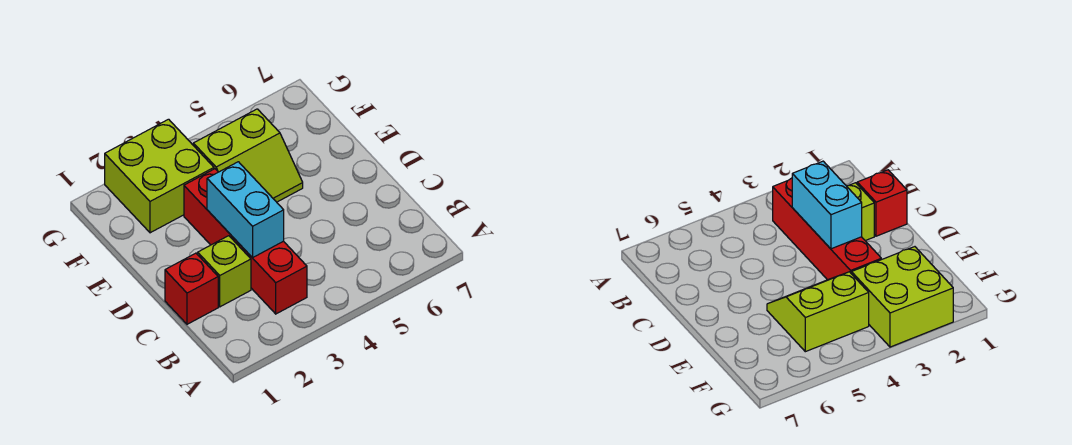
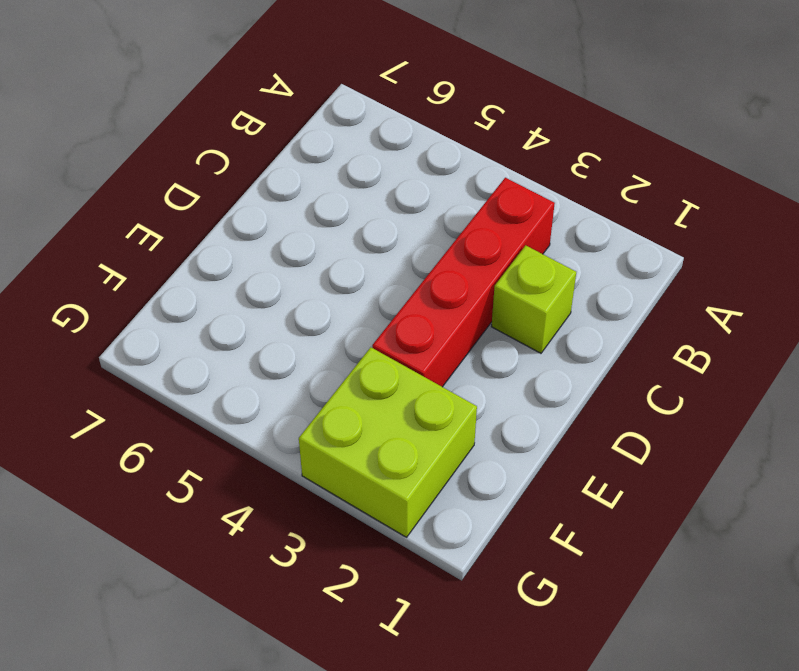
none -> red brick C1 level 1
none -> lime slope E4:F5 level 1 top F

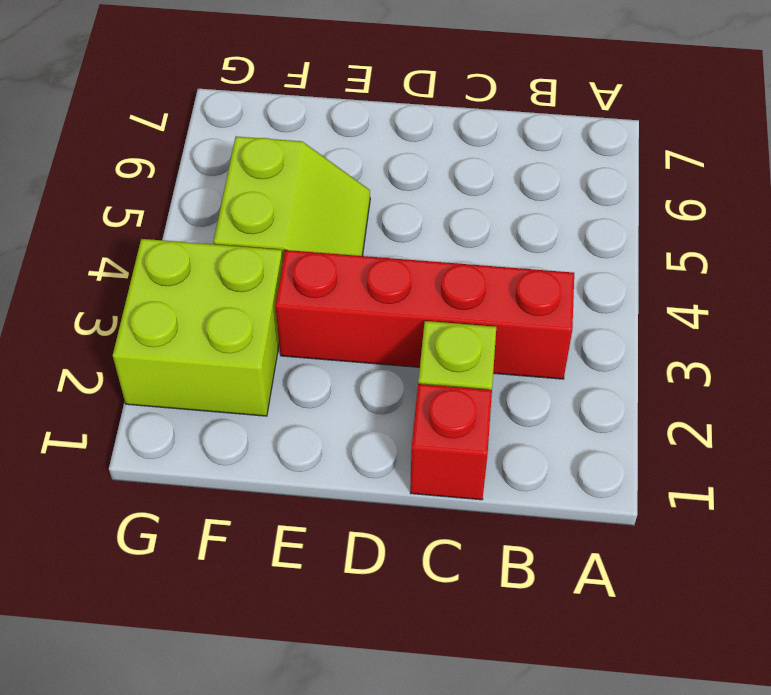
none -> cyan brick C3:D3 level 2

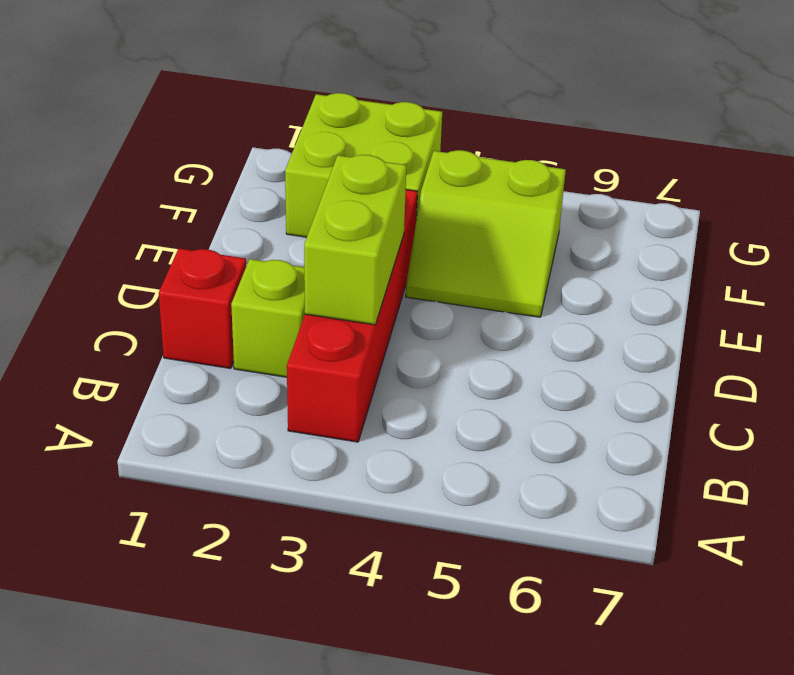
lime brick C3:D3 level 2 -> cyan brick C3:D3 level 2

